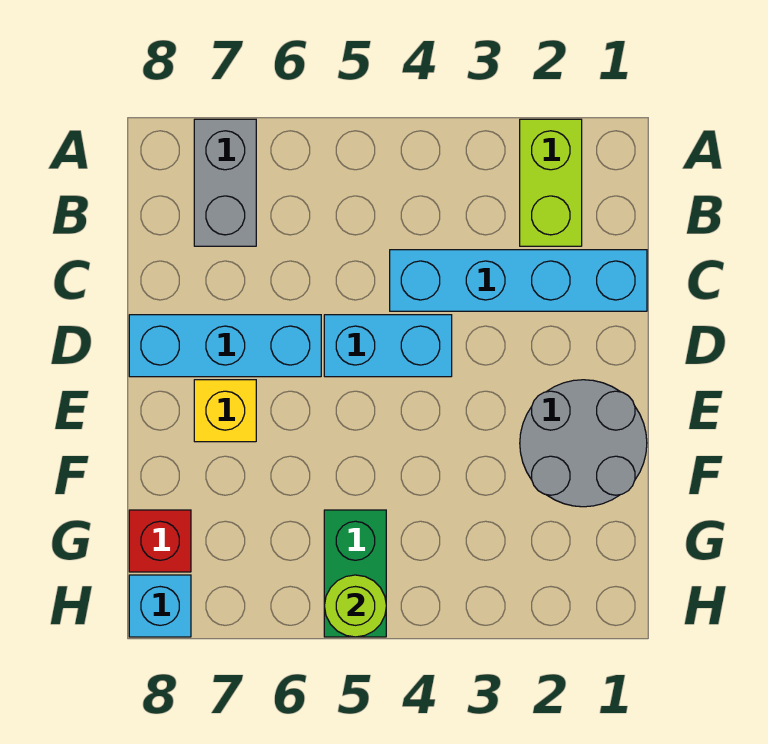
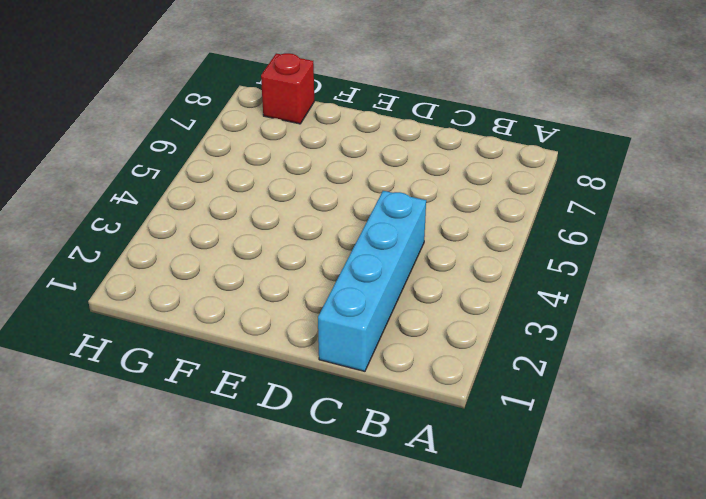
none -> lime brick A2:B2 level 1
none -> grey brick A7:B7 level 1

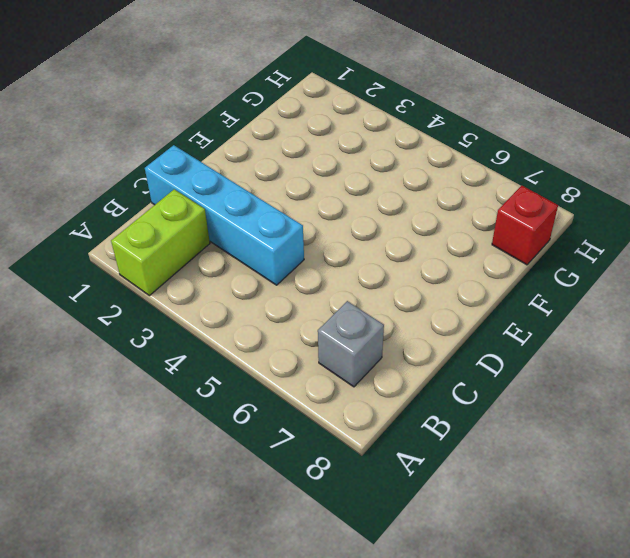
grey brick B7 level 1 -> grey brick A7:B7 level 1
none -> cyan brick D4:D5 level 1
none -> cyan brick D6:D8 level 1

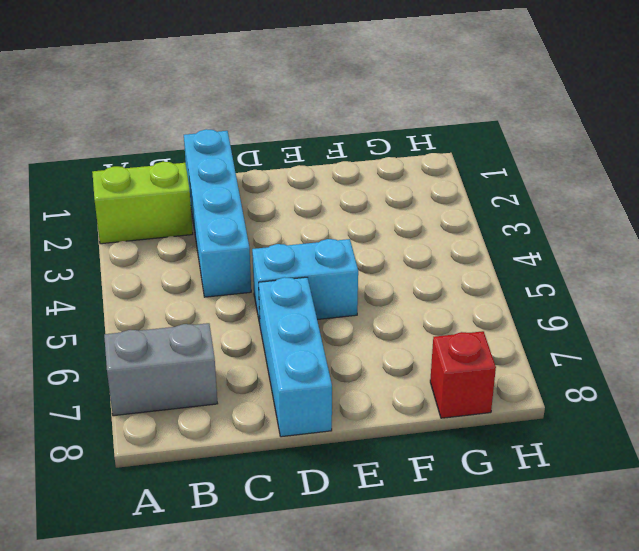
cyan brick D5:E5 level 1 -> cyan brick D4:D5 level 1
none -> grey round brick E1:F2 level 1
none -> yellow brick E7 level 1

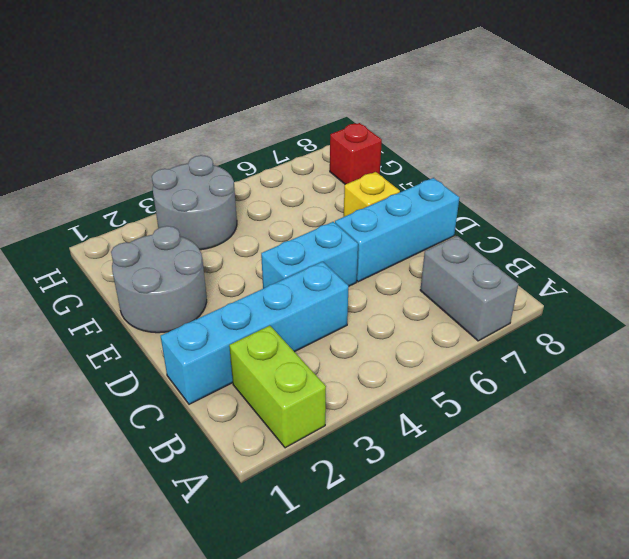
grey round brick G3:H4 level 1 -> none
none -> green brick G5:H5 level 1
none -> cyan brick H8 level 1

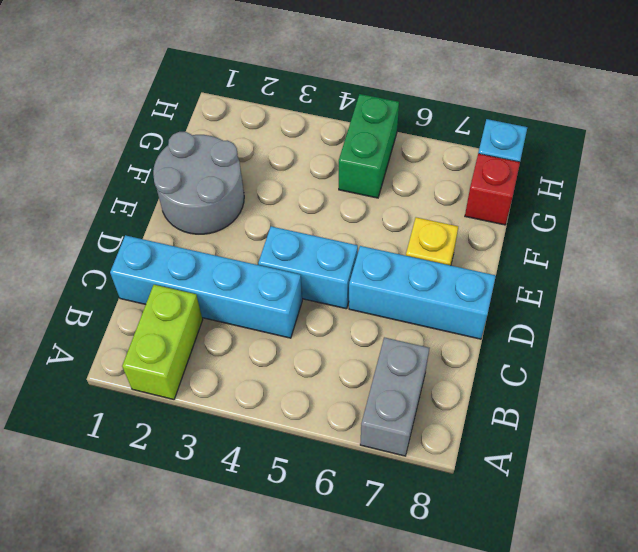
none -> lime round brick H5 level 2

